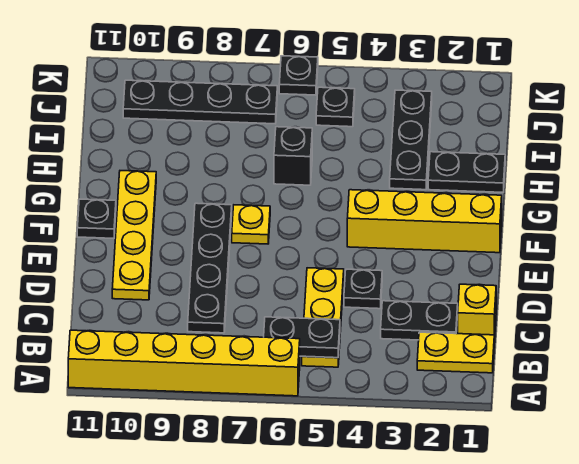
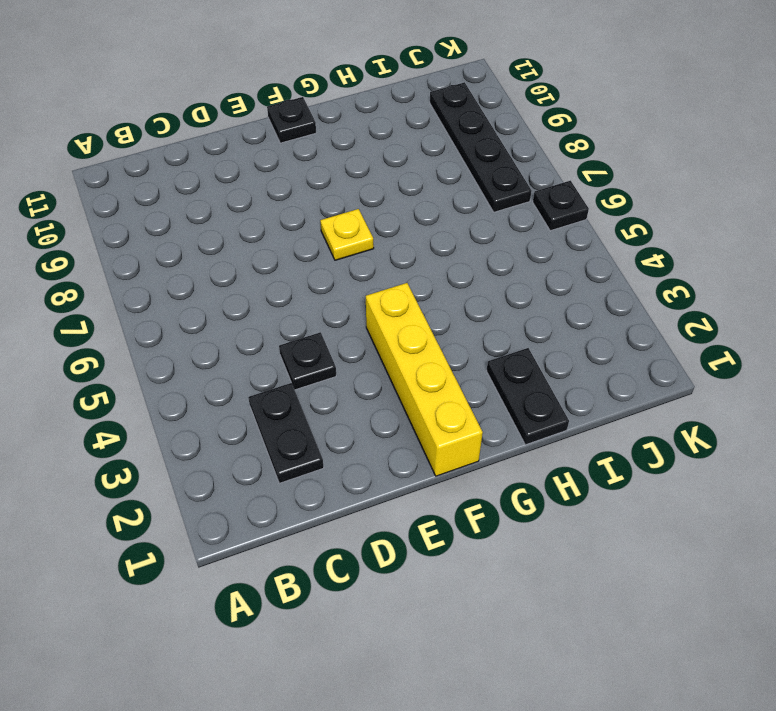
none -> yellow brick A6:A11 level 1
none -> yellow plate B1:B2 level 1
none -> yellow plate B5:D5 level 1

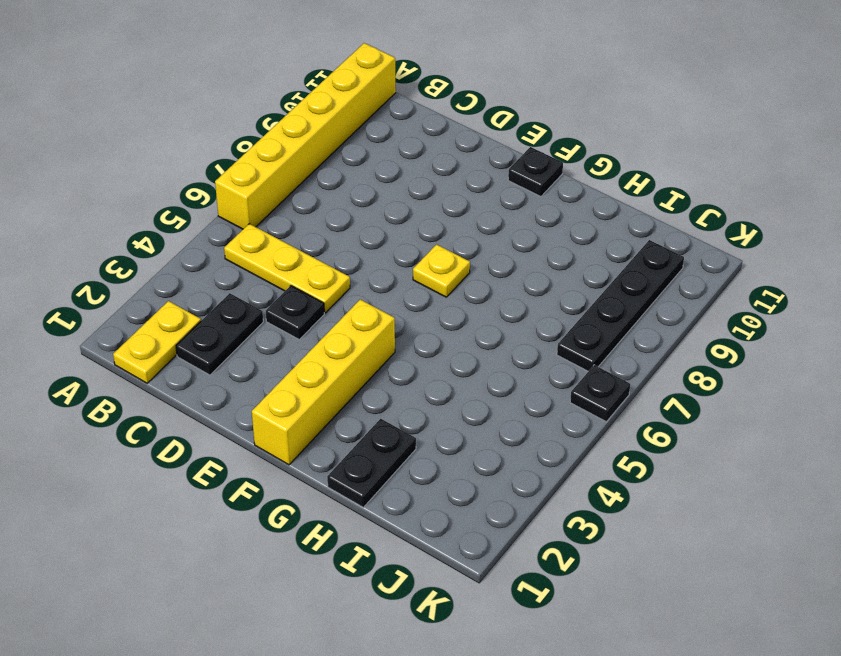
none -> yellow brick C1 level 1
none -> black plate C8:F8 level 1
none -> yellow plate D10:G10 level 1

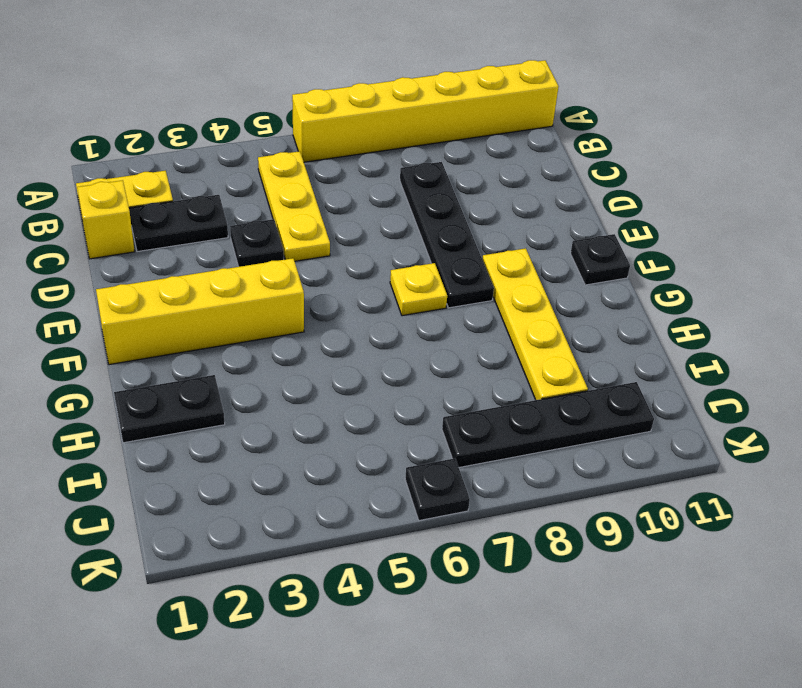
yellow plate F9:I9 level 1 -> yellow plate D10:G10 level 1
none -> black plate H3:J3 level 1
none -> black brick H6 level 1
none -> black plate J5 level 1

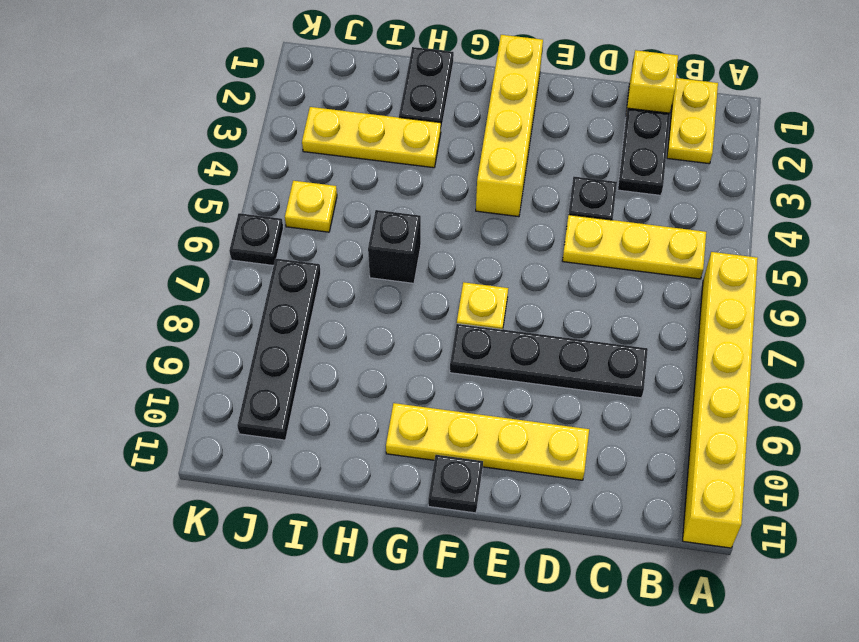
yellow plate H3:J3 level 1 -> black plate H3:J3 level 1
yellow plate J5 level 1 -> black plate J5 level 1
none -> black plate B5:B6 level 2

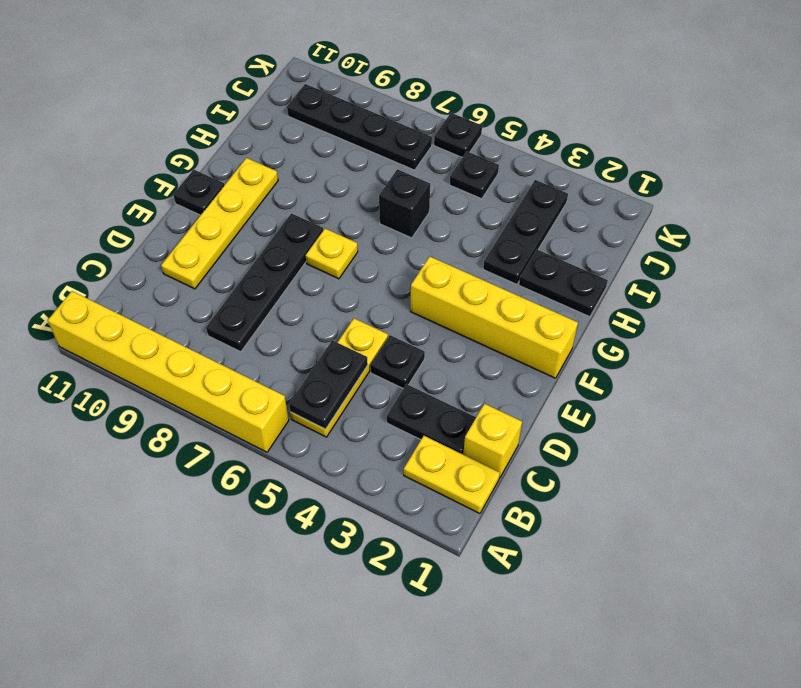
black plate B5:C5 level 2 -> black plate B5:B6 level 2

